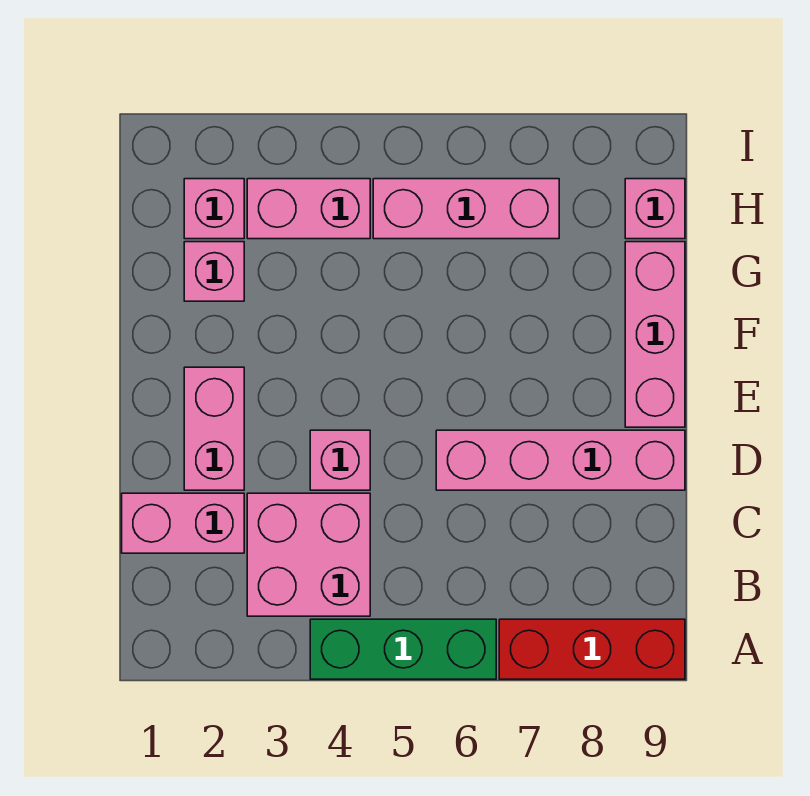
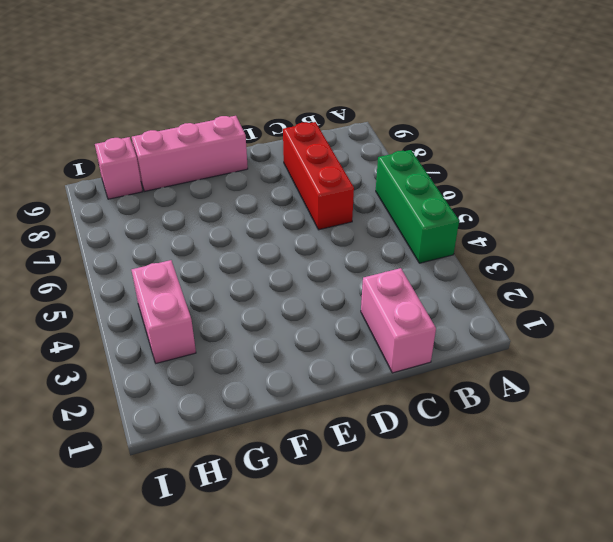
red brick C6:C8 level 1 -> red brick A7:A9 level 1
none -> pink brick B3:C4 level 1
none -> pink brick D2:E2 level 1
none -> pink brick D4 level 1

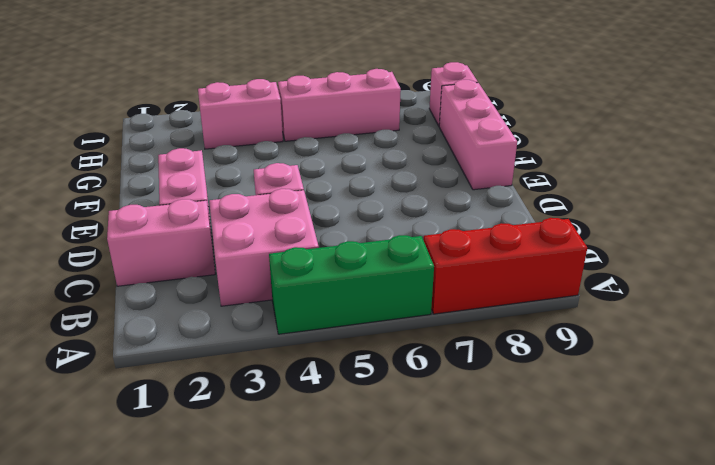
none -> pink brick D6:D9 level 1
none -> pink brick G2 level 1
none -> pink brick H2 level 1

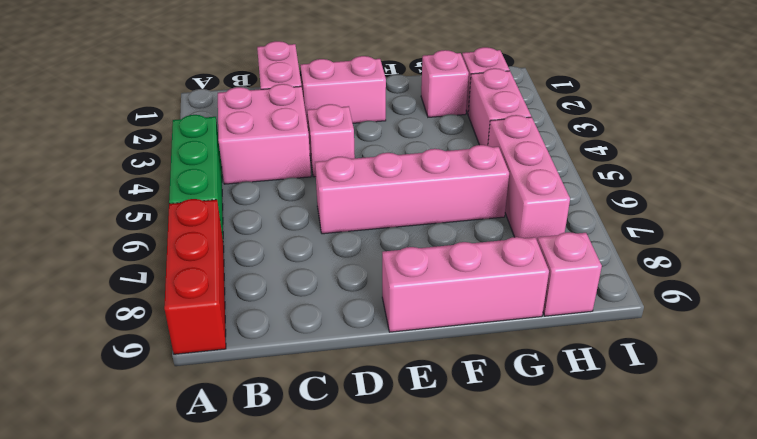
pink brick D6:G6 level 1 -> pink brick D6:D9 level 1

